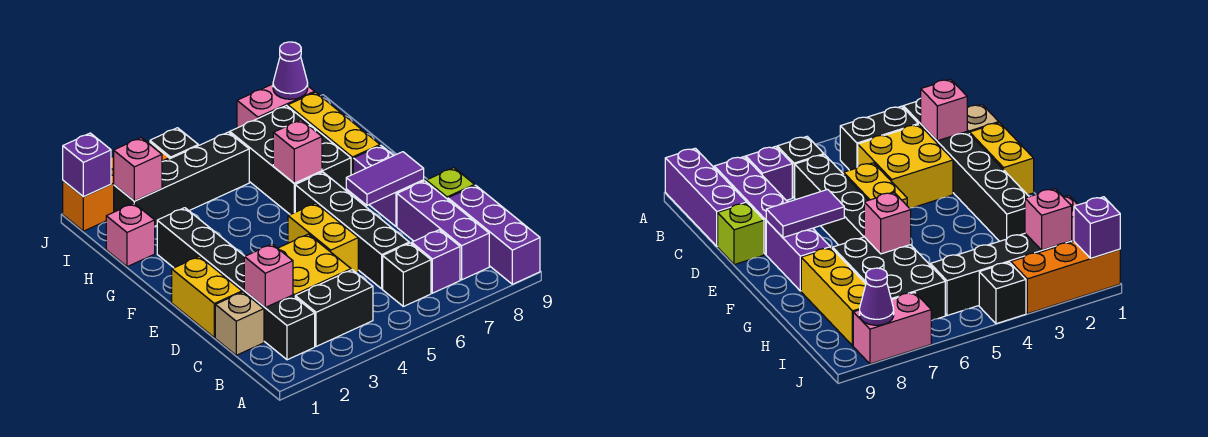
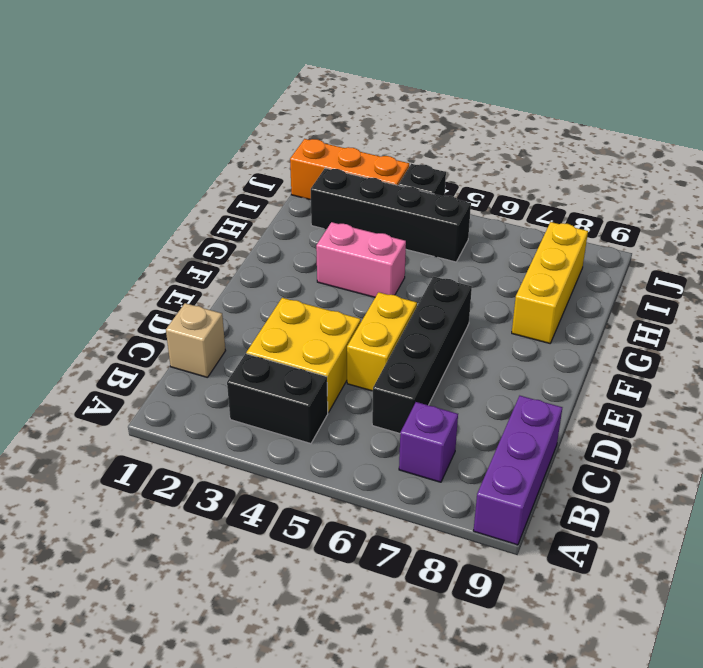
pink brick G3:G4 level 1 -> pink brick J7:J8 level 1
none -> black brick B2:G2 level 1
none -> black brick B6 level 1
none -> purple brick B8:D8 level 1

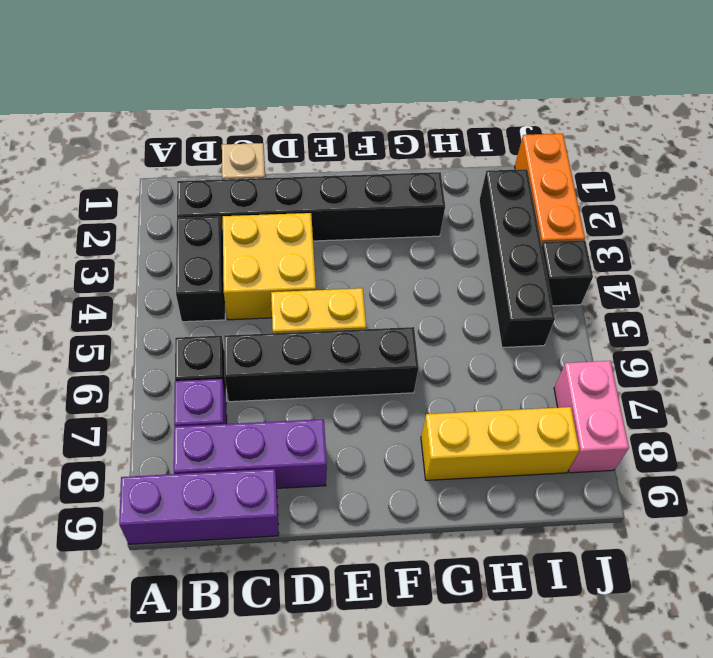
none -> yellow brick D1:E1 level 1
none -> lime brick D9 level 1
none -> purple brick E8:F8 level 1

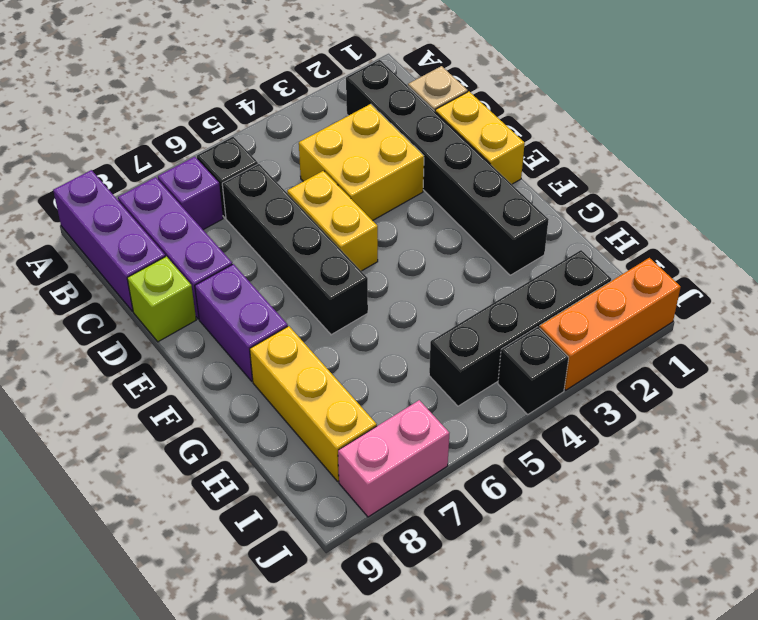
none -> black brick B3:B4 level 1
none -> black brick G6:I7 level 1
none -> pink brick H1 level 1

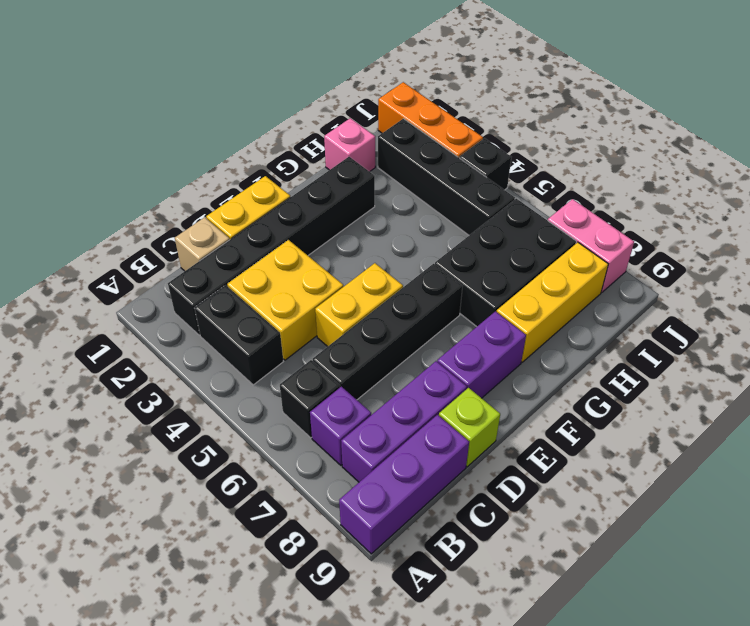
none -> pink brick C2 level 2
none -> purple tile E7:E8 level 2
none -> pink brick G6 level 2

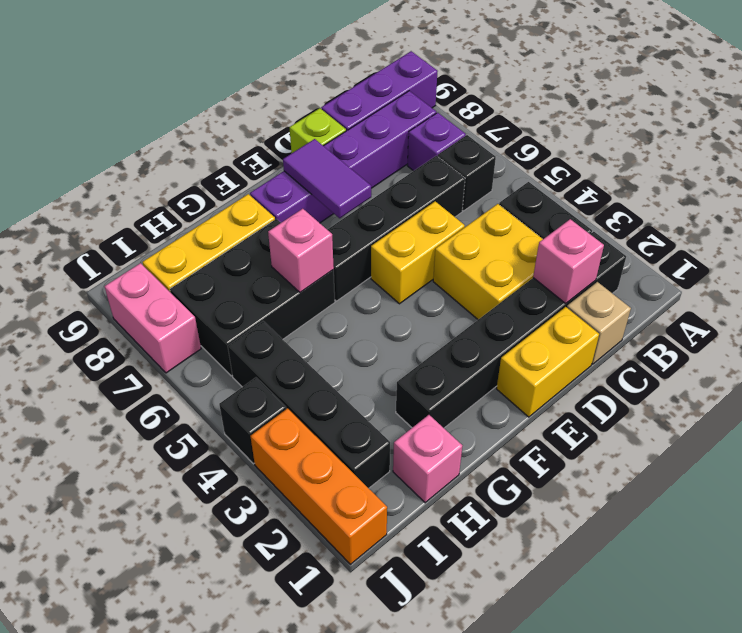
none -> pink brick I2 level 2
none -> purple brick J1 level 2
none -> purple cone J8 level 2

